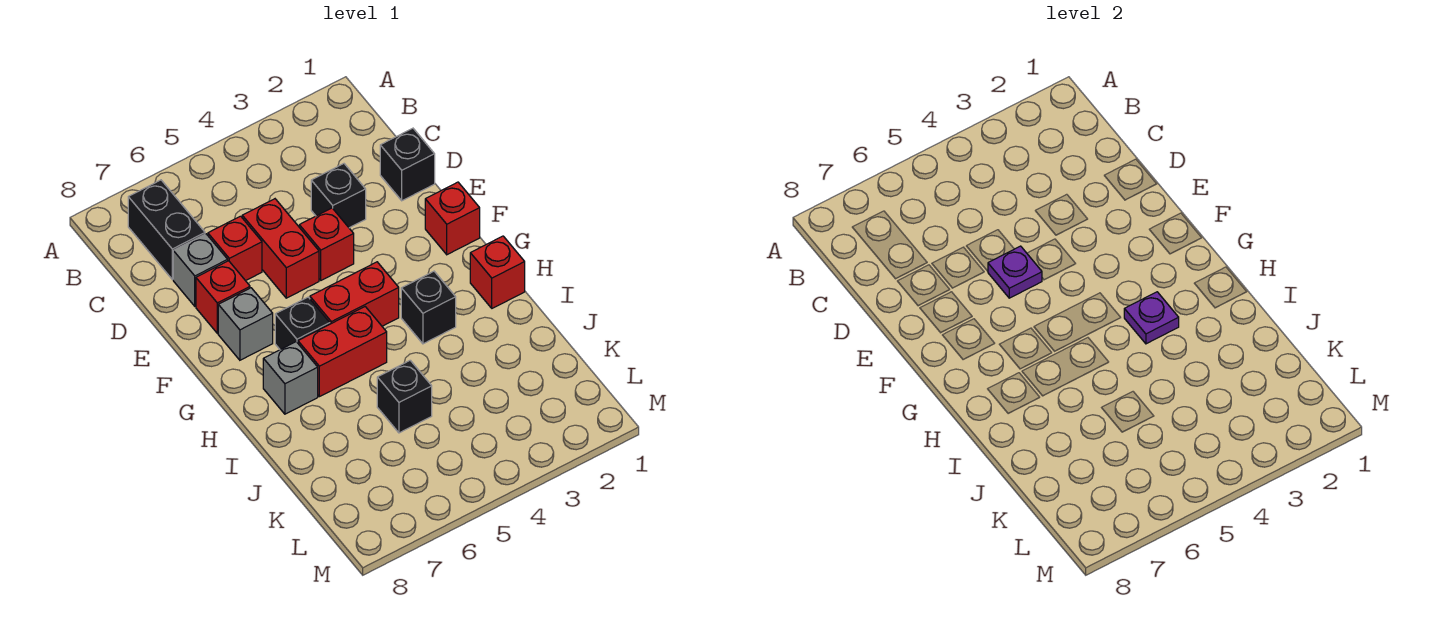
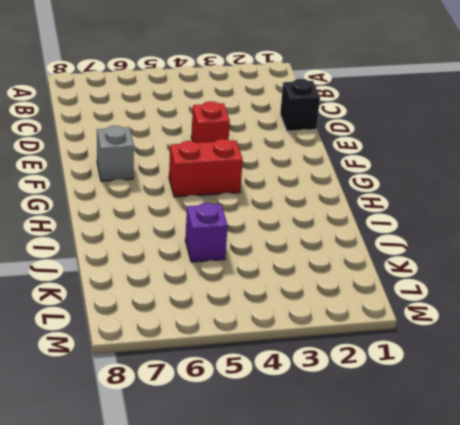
purple brick J5 level 1 -> black brick J5 level 1
none -> black brick B7:C7 level 1
none -> black brick D3 level 1
none -> red brick D5:E5 level 1

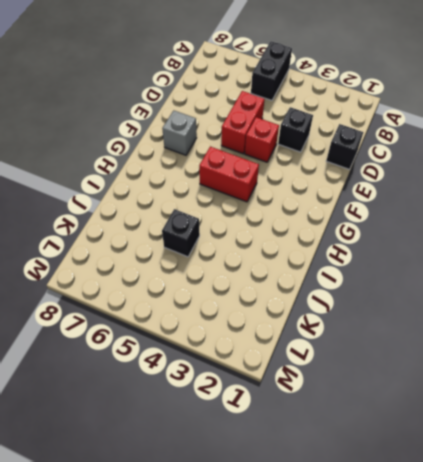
black brick A5:B5 level 1 -> black brick B7:C7 level 1
none -> red brick D6 level 1
none -> grey brick D7 level 1
none -> red brick E7 level 1

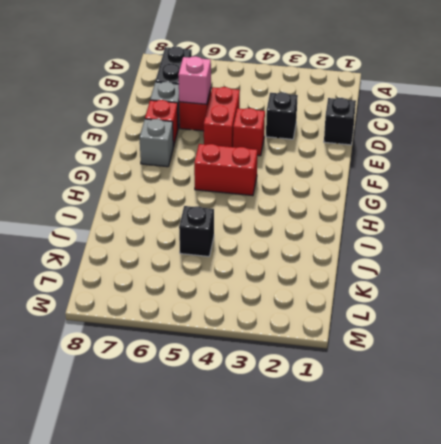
pink brick D6 level 2 -> none
none -> red brick F1 level 1
none -> black brick G6 level 1
none -> red brick H1 level 1

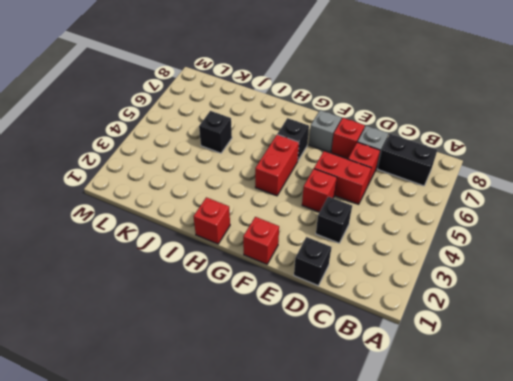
none -> black brick H3 level 1
none -> red brick H5:H6 level 1
none -> grey brick H7 level 1

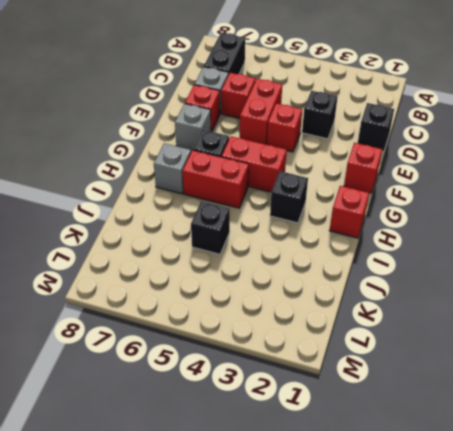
none -> purple plate E5 level 2
none -> purple plate H3 level 2

